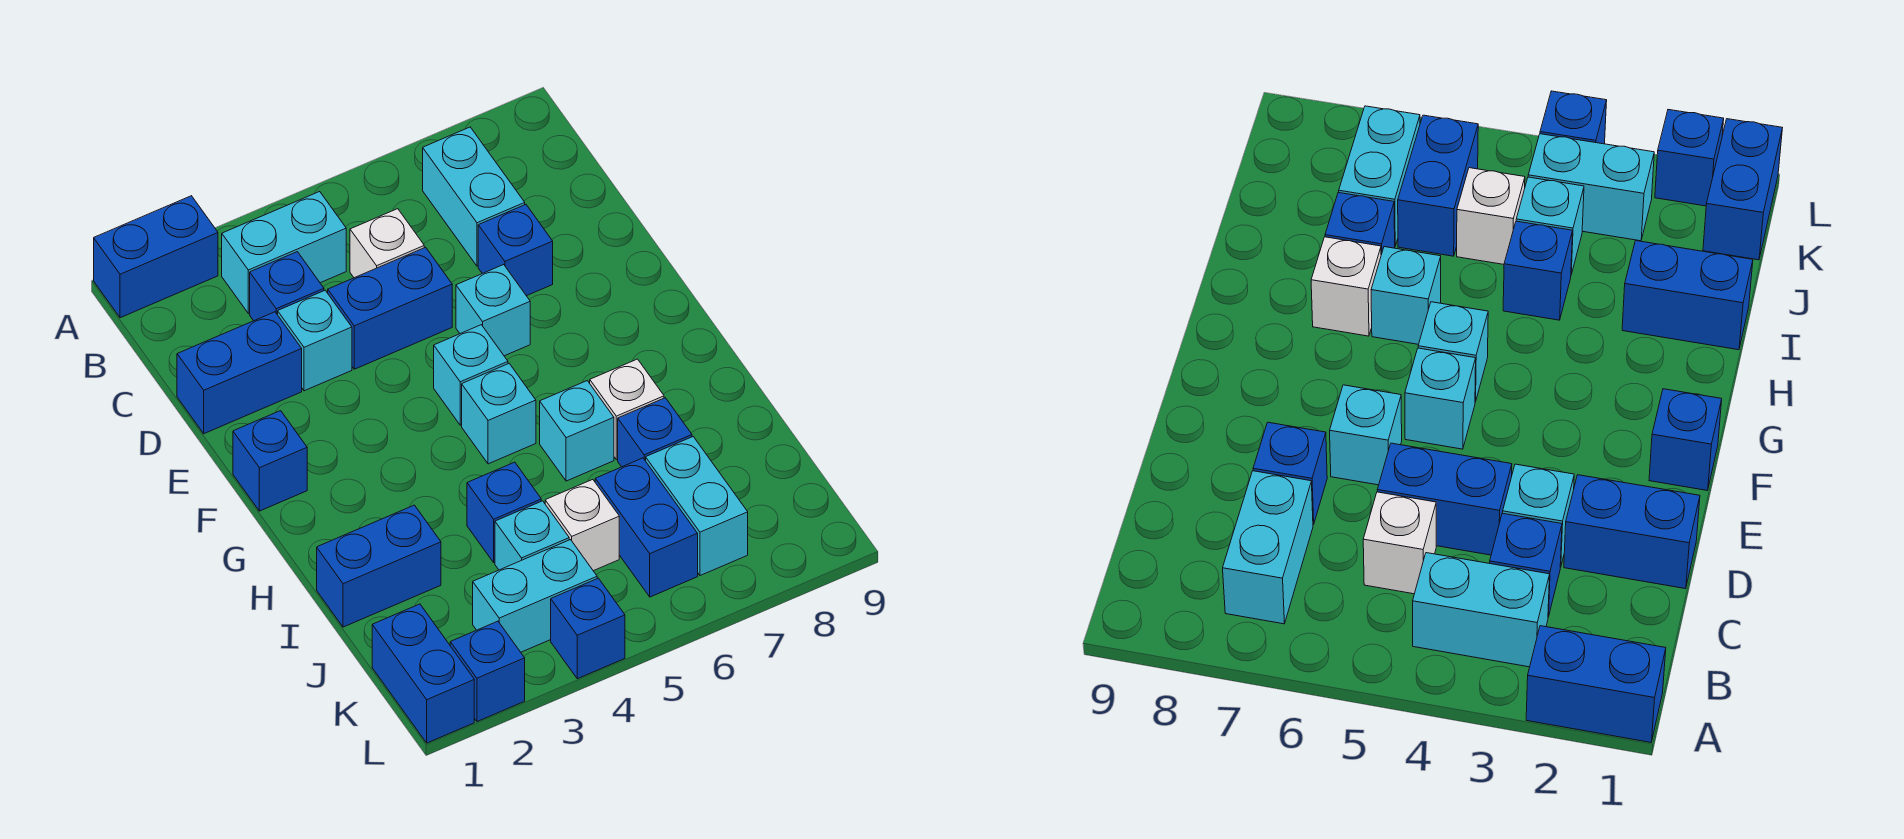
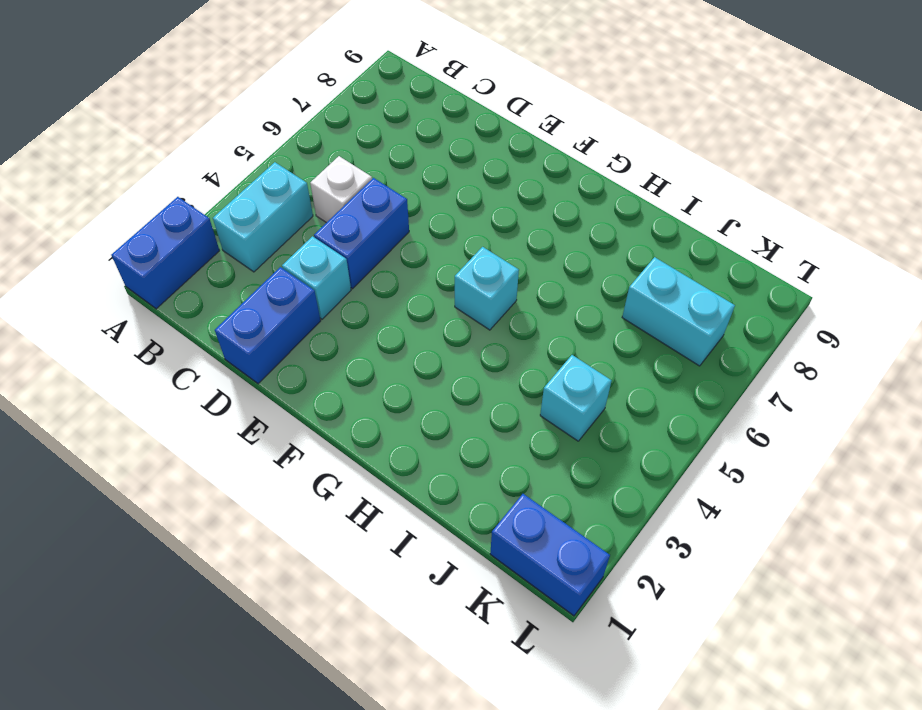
none -> cyan brick B7:C7 level 1
none -> blue brick C3 level 1
none -> blue brick D7 level 1

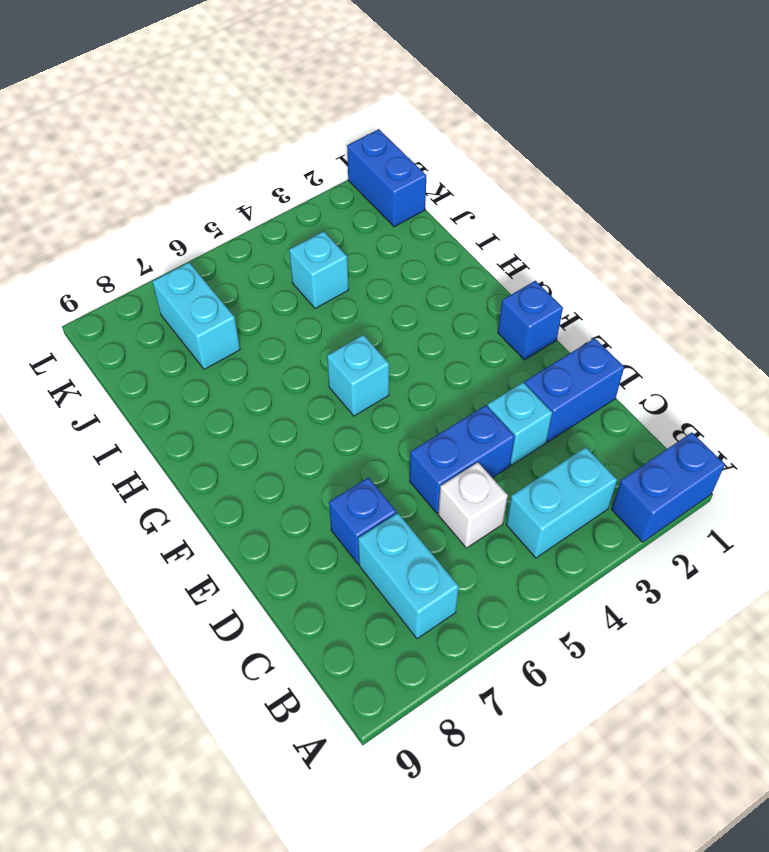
none -> blue brick C3 level 1
none -> cyan brick E6 level 1
none -> cyan brick F5 level 1

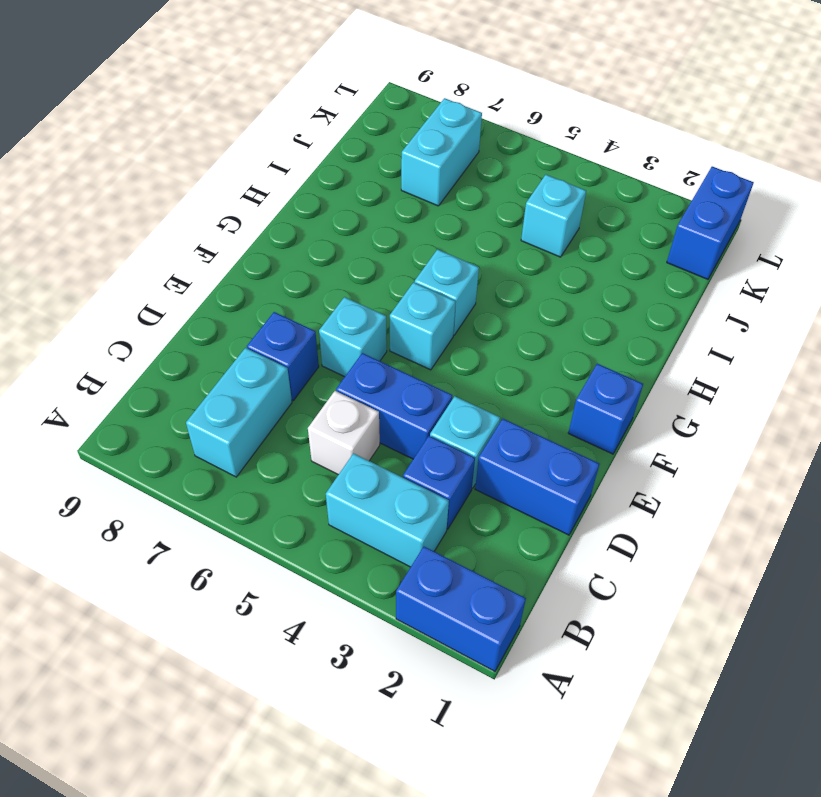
none -> cyan brick H6 level 1
none -> white brick H7 level 1
none -> blue brick I1:I2 level 1

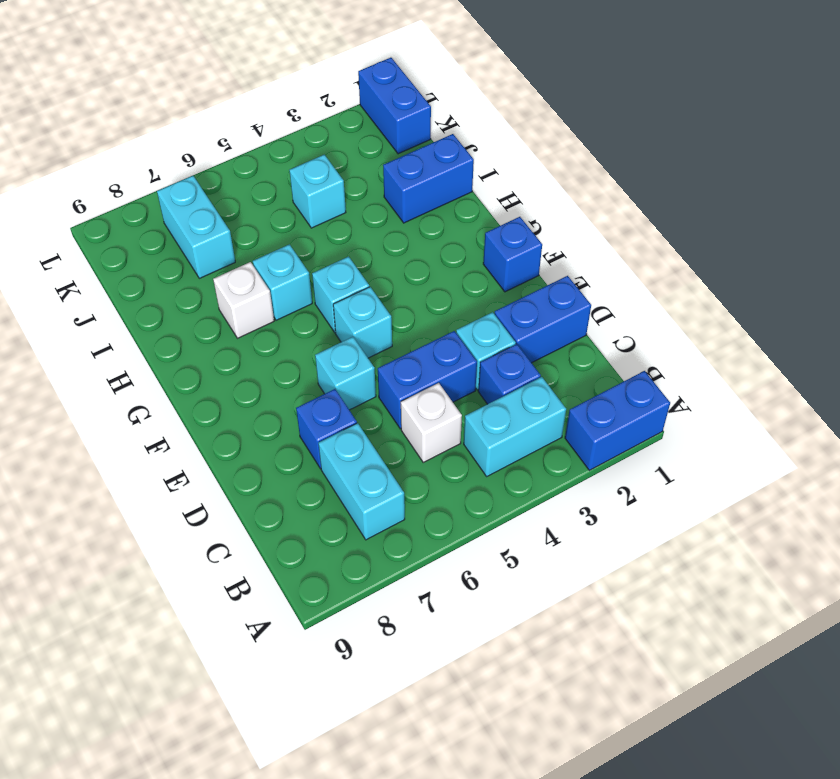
none -> blue brick I4 level 1
none -> blue brick I7 level 1
none -> white brick J5 level 1

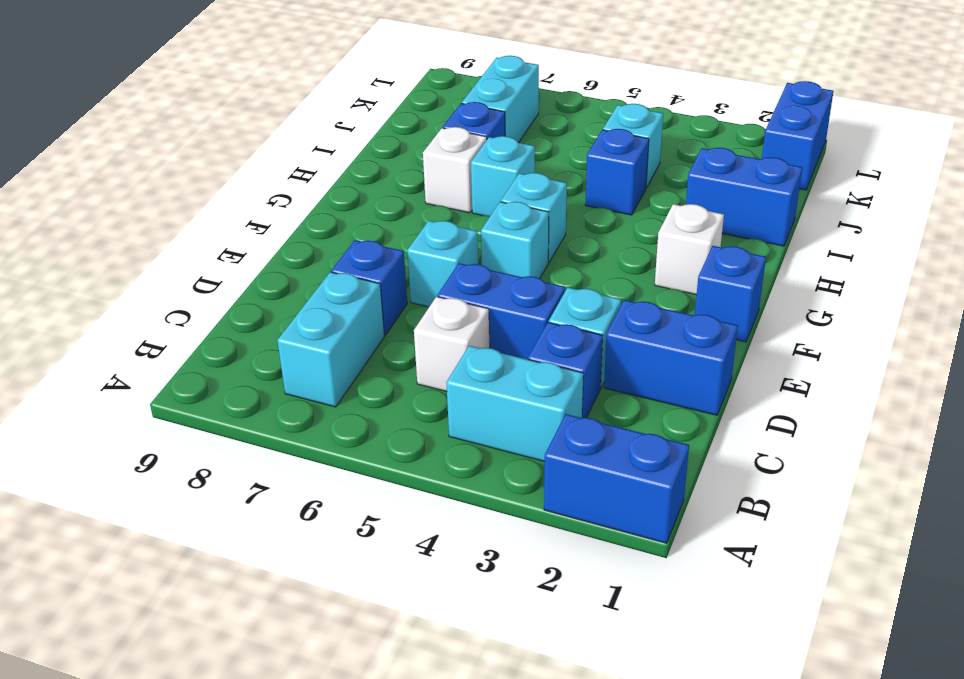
white brick G2 level 1 -> white brick J5 level 1
none -> blue brick J6:K6 level 1
none -> cyan brick K3:K4 level 1
none -> blue brick L2 level 1

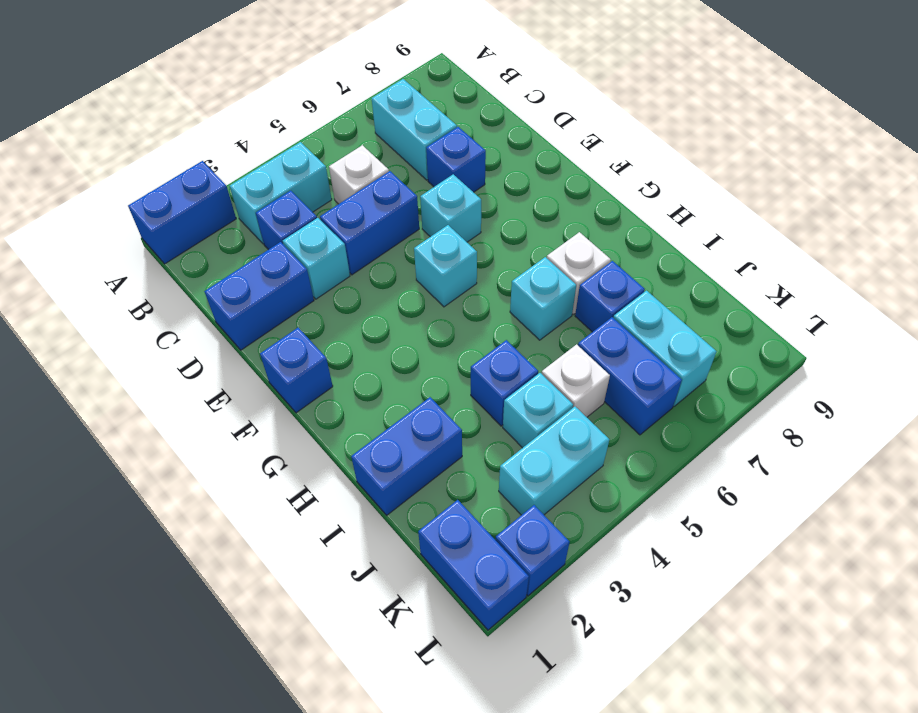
none -> cyan brick G5 level 1
none -> blue brick L4 level 1

